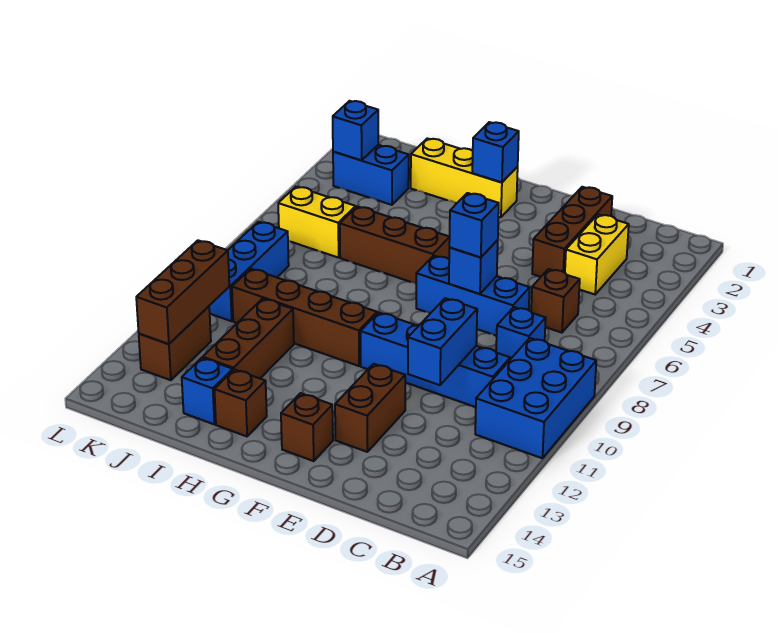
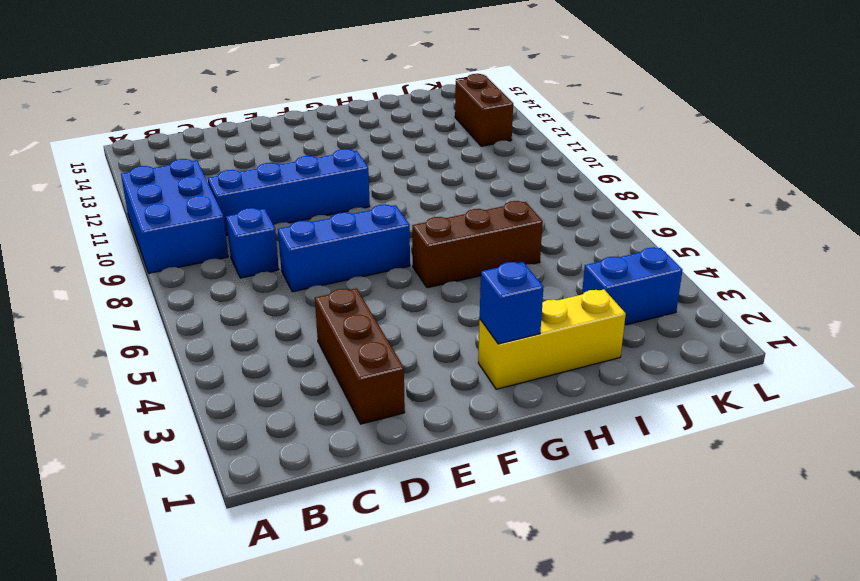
none -> yellow brick C3:C4 level 1
none -> brown brick C6 level 1
none -> brown brick E12:E13 level 1

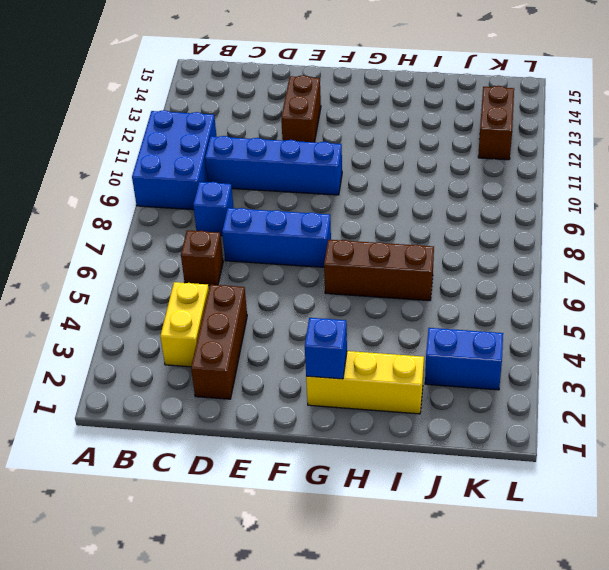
none -> brown brick F14 level 1
none -> brown brick G10:J10 level 1
none -> brown brick H14 level 1

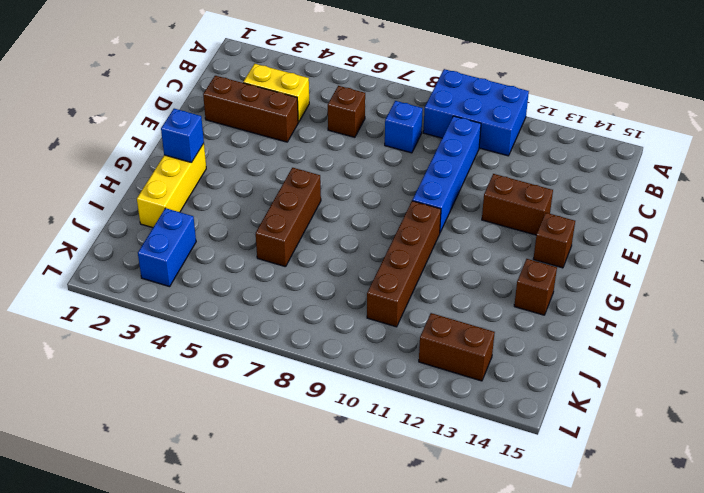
none -> blue brick D7:F7 level 1
none -> brown brick I11:I13 level 1
none -> blue brick I14 level 1

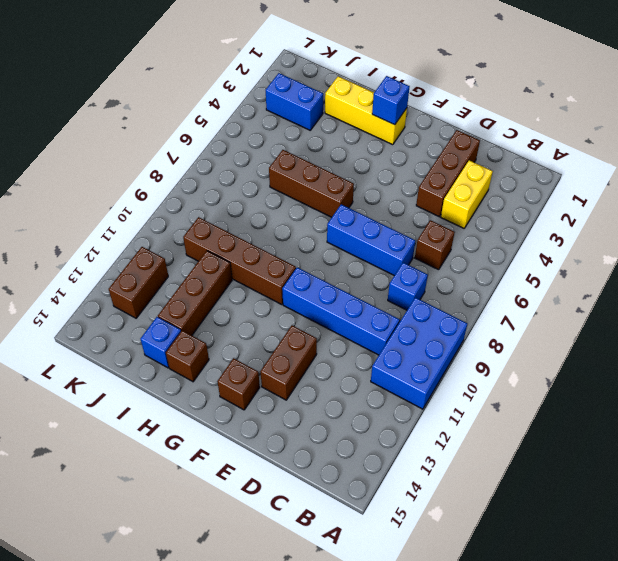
none -> yellow brick J6:K6 level 1
none -> blue brick K8:K10 level 1
none -> blue brick D10:D11 level 2

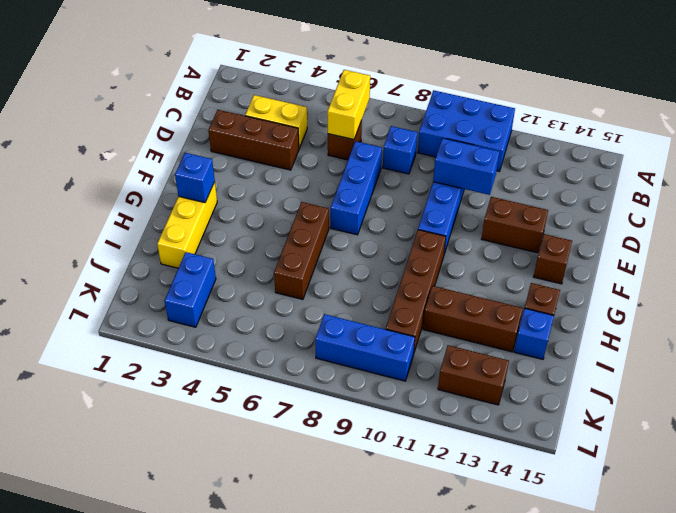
yellow brick B6:C6 level 2 -> yellow brick J6:K6 level 1
none -> blue brick E7 level 2
none -> blue brick K3 level 2
none -> brown brick K11:K13 level 2

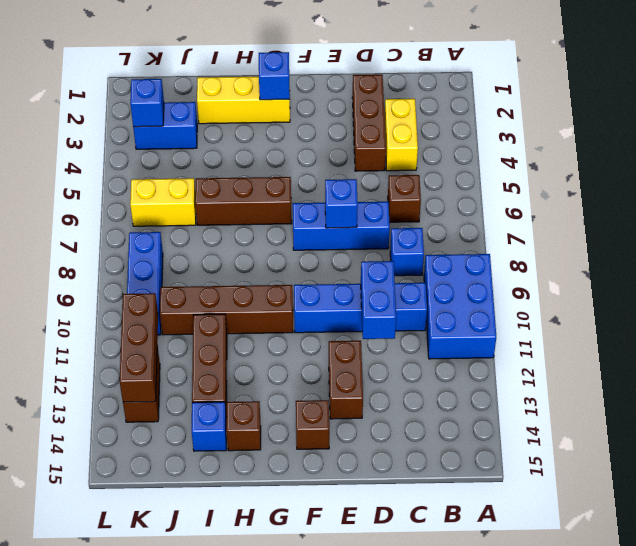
none -> blue brick E7 level 3

